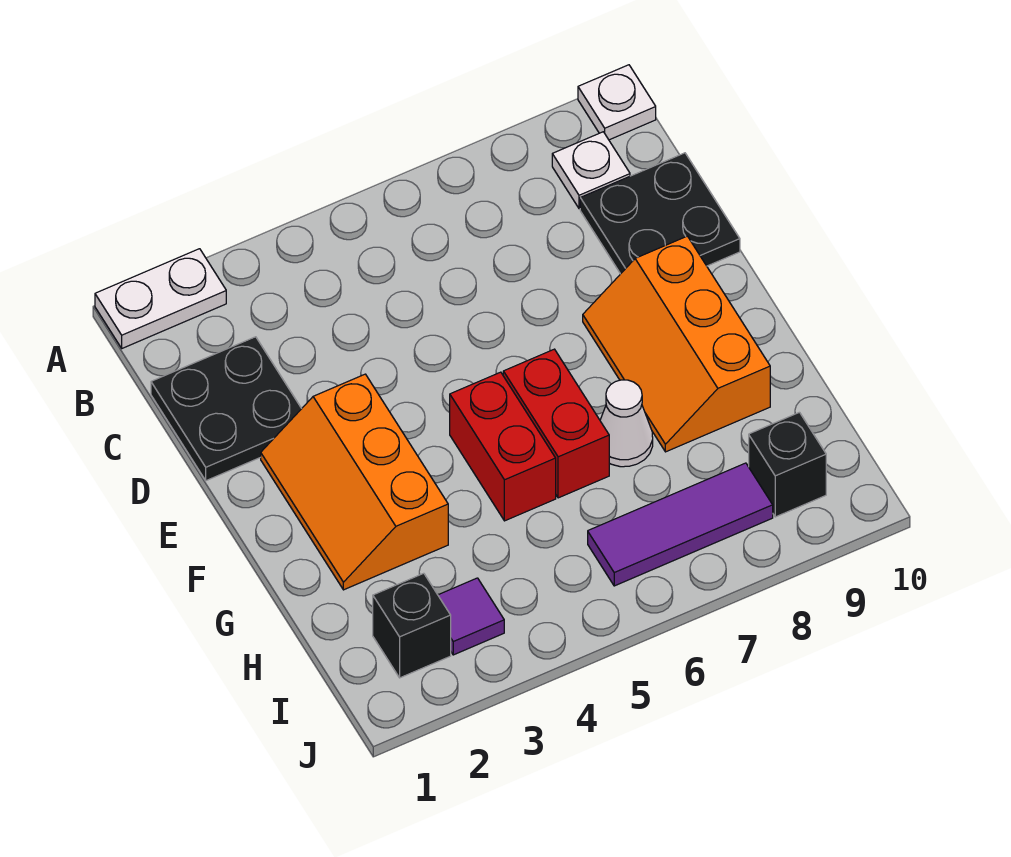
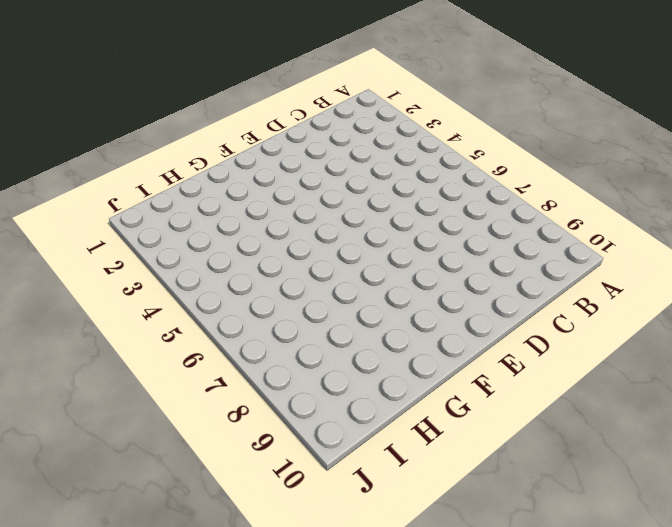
none -> white plate A1:A2 level 1
none -> white plate A10 level 1
none -> white plate B9 level 1

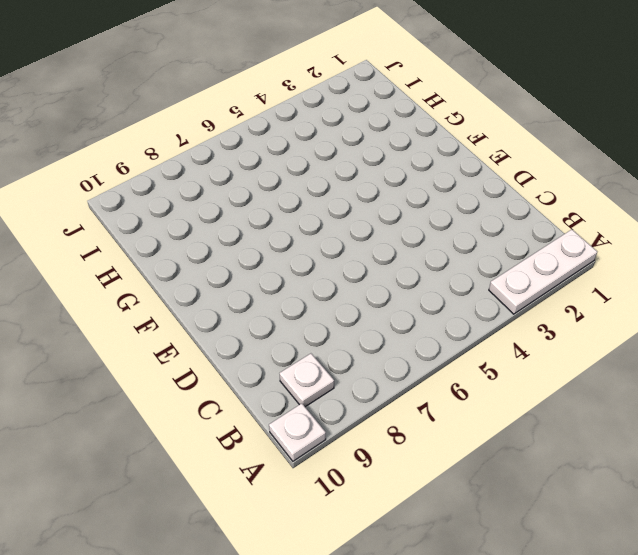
white plate A1:A3 level 1 -> white plate A1:A2 level 1
none -> black plate C1:D2 level 1
none -> black plate C9:D10 level 1
none -> orange slope E2:G3 level 1 top 3

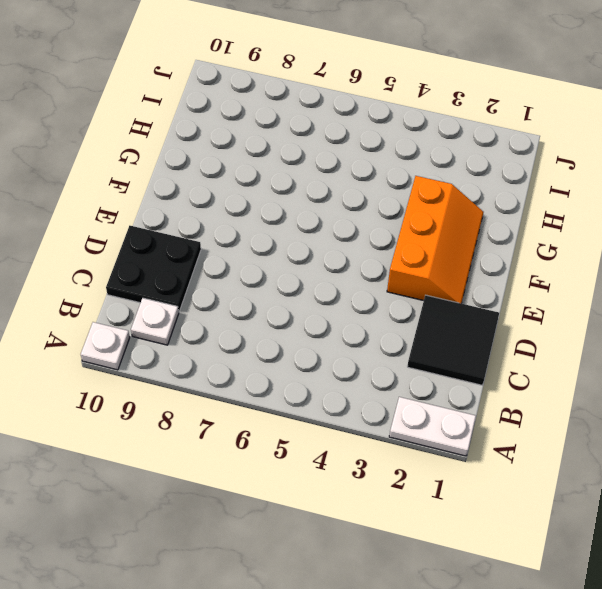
black tile C1:D2 level 1 -> black plate C1:D2 level 1
none -> orange slope E8:G9 level 1 top 9
none -> red brick F5:G5 level 1
none -> red brick F6:G6 level 1

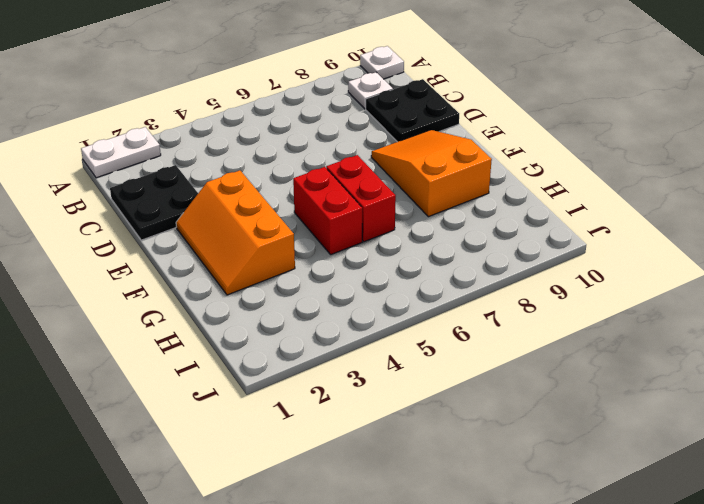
orange slope E8:G9 level 1 top G -> orange slope E8:G9 level 1 top 9
none -> white cone G7 level 1
none -> black brick I2 level 1
none -> purple tile I3 level 1

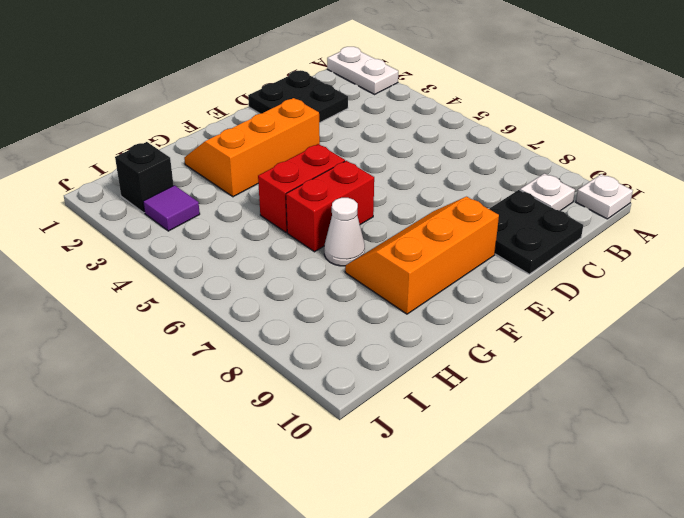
none -> purple tile I6:I8 level 1
none -> black brick I9 level 1

